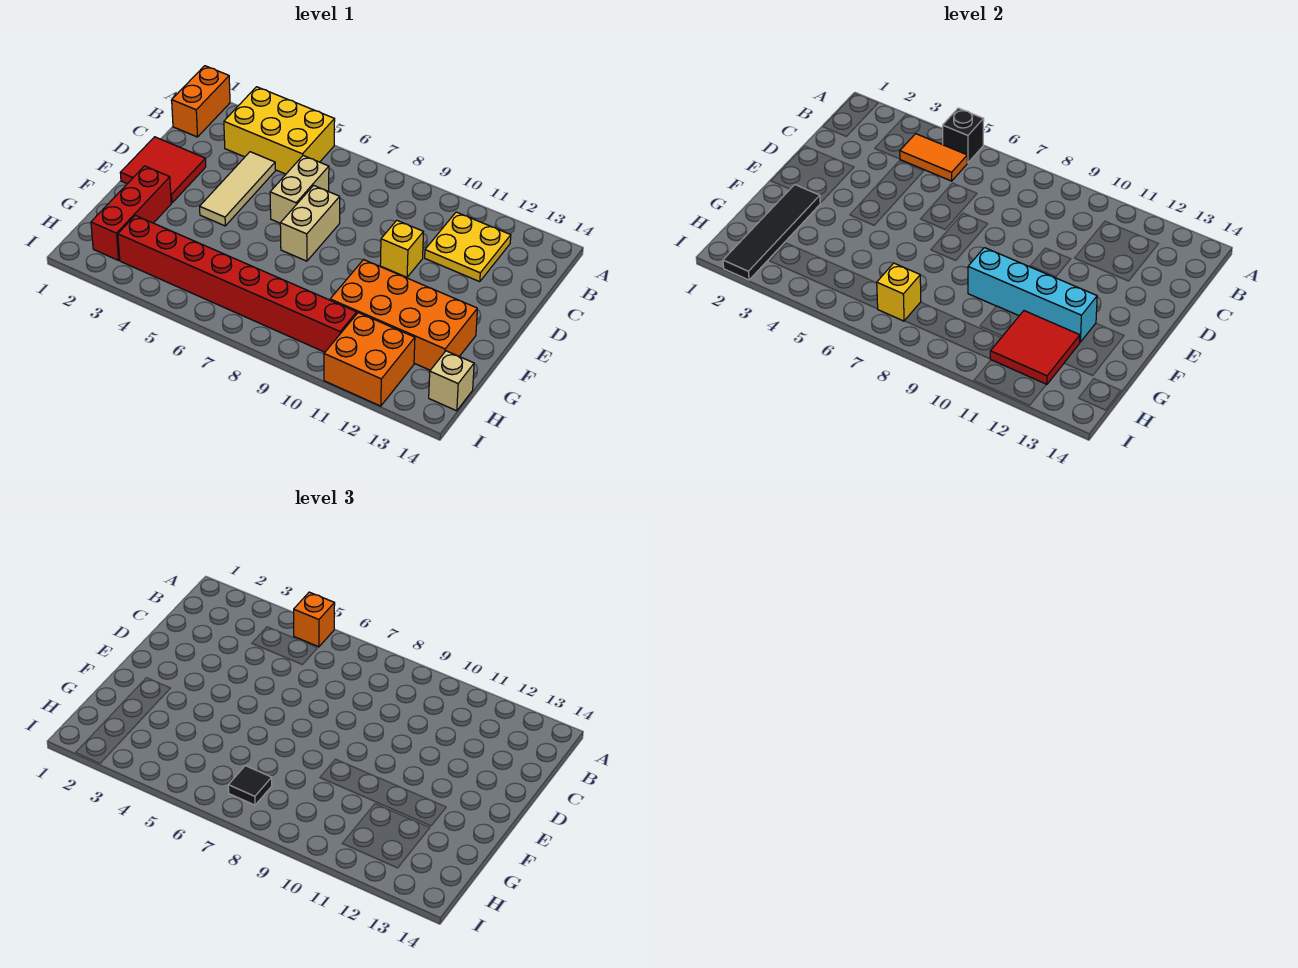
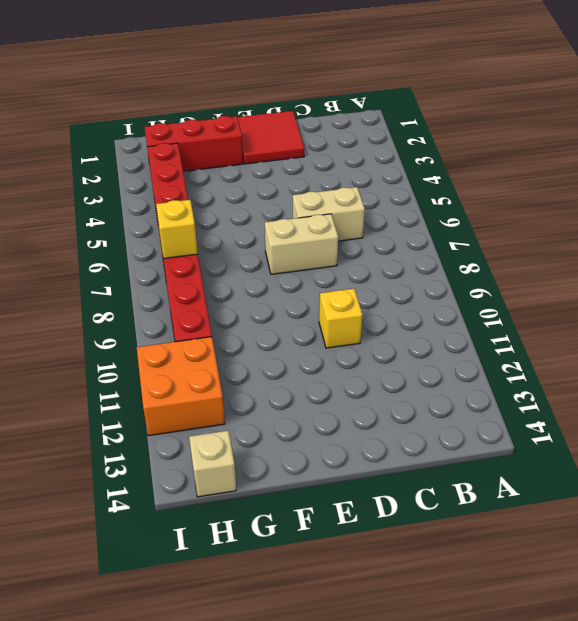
none -> orange brick A1:B1 level 1
none -> yellow brick A3:B5 level 1
none -> yellow plate B11:C12 level 1

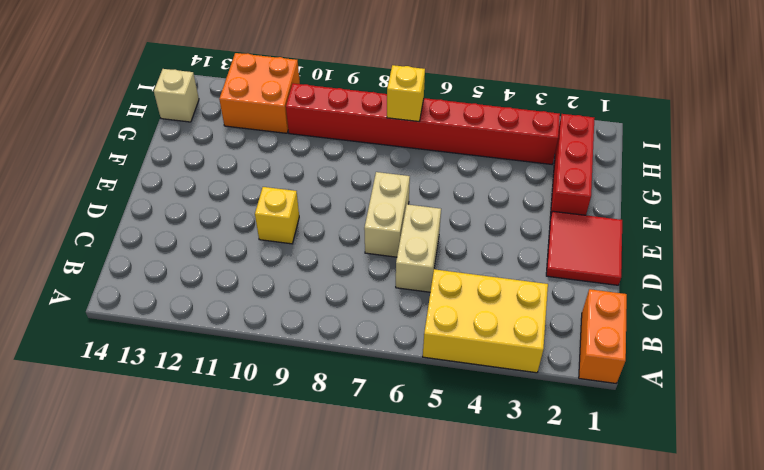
none -> yellow plate B11:C12 level 1
none -> tan tile C4:E4 level 1
none -> orange brick F10:G13 level 1

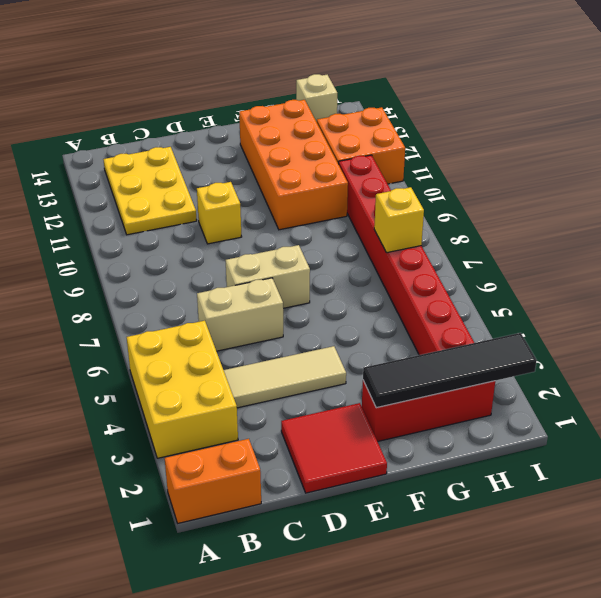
yellow plate B11:C13 level 1 -> yellow plate B11:C12 level 1
none -> black brick A5 level 2
none -> orange tile B4:B5 level 2
none -> cyan brick F9:F12 level 2

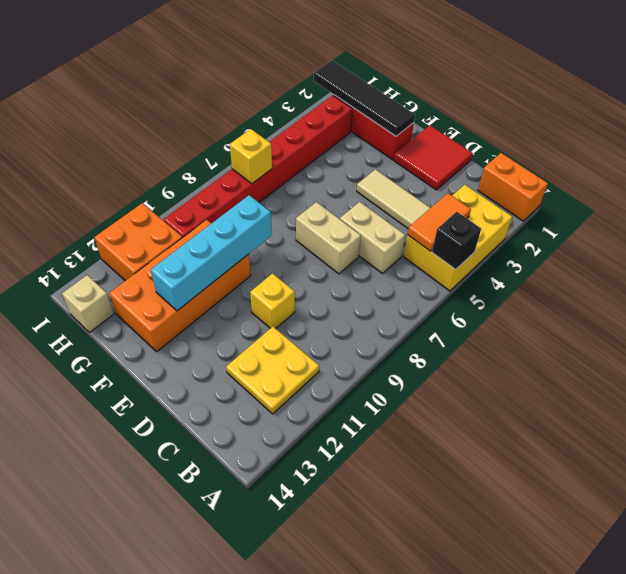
none -> red tile G11:H12 level 2
none -> orange brick A5 level 3
none -> black tile H7 level 3

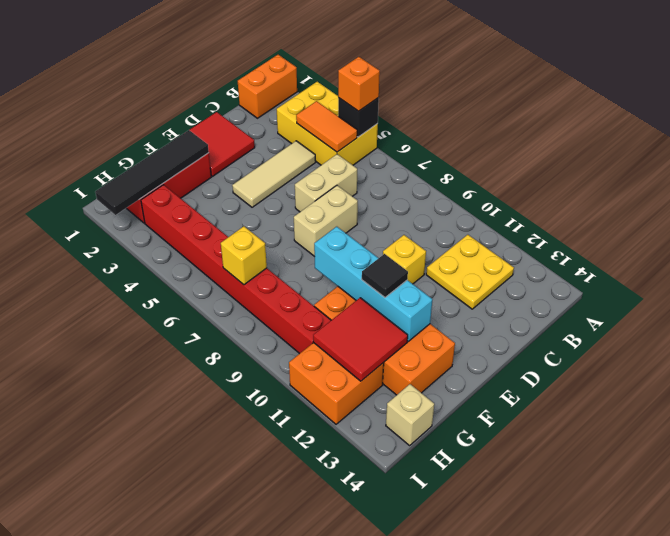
black tile F11 level 3 -> black tile H7 level 3

